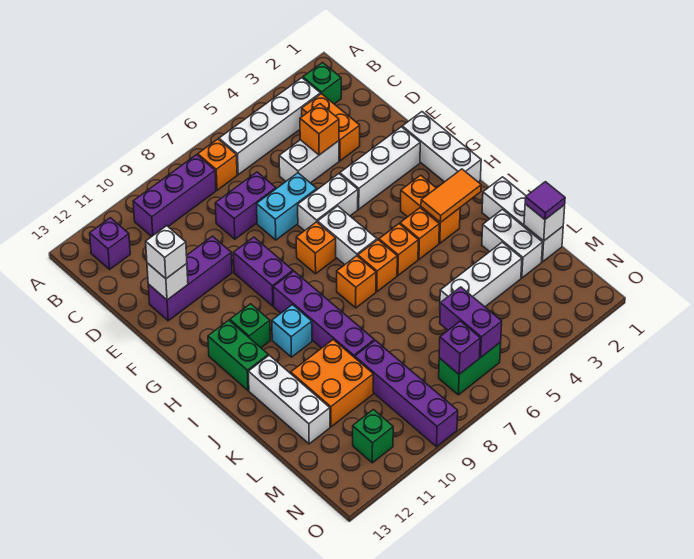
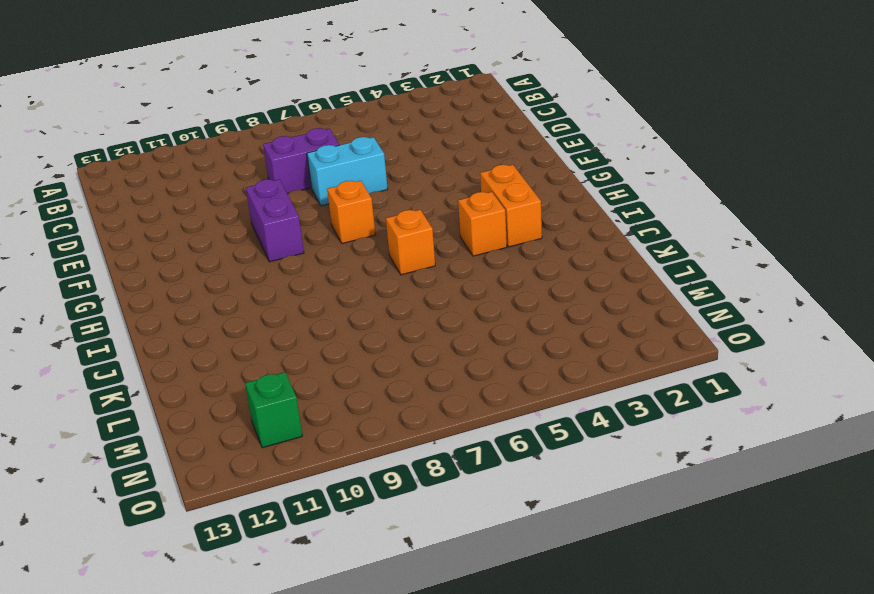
none -> green brick B2 level 1
none -> white brick B3:B6 level 1
none -> orange brick B7 level 1
none -> purple brick B8:B10 level 1

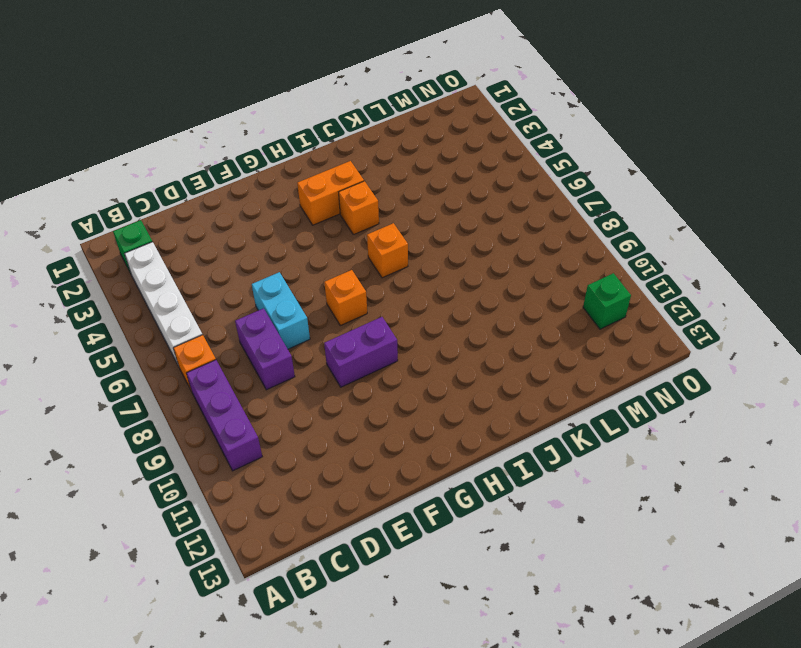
none -> purple brick B12 level 1
none -> orange brick C3:D3 level 1
none -> white brick D4:D5 level 1
none -> purple brick E10:E12 level 1

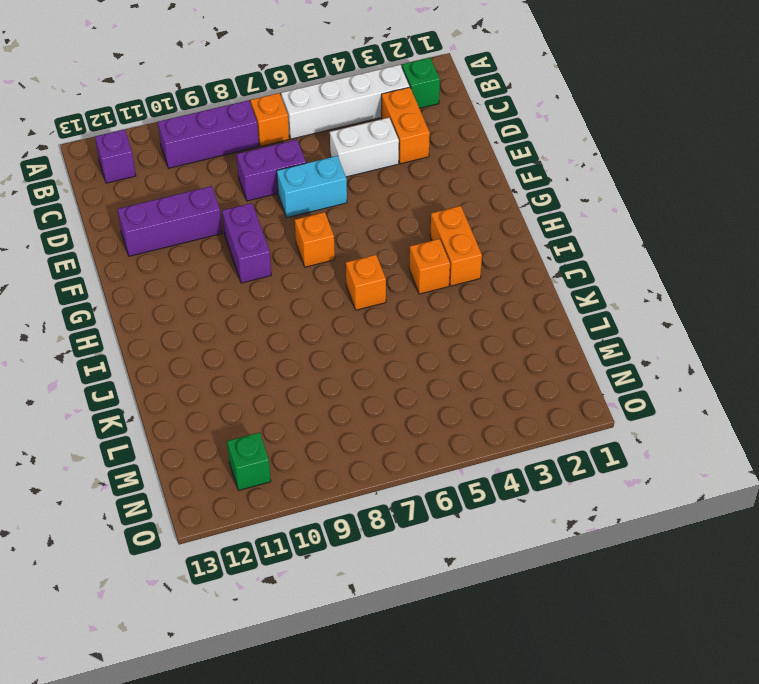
none -> white brick F1:H1 level 1
none -> white brick F2:F4 level 1
none -> white brick F5:F6 level 1
none -> white brick G6:H6 level 1

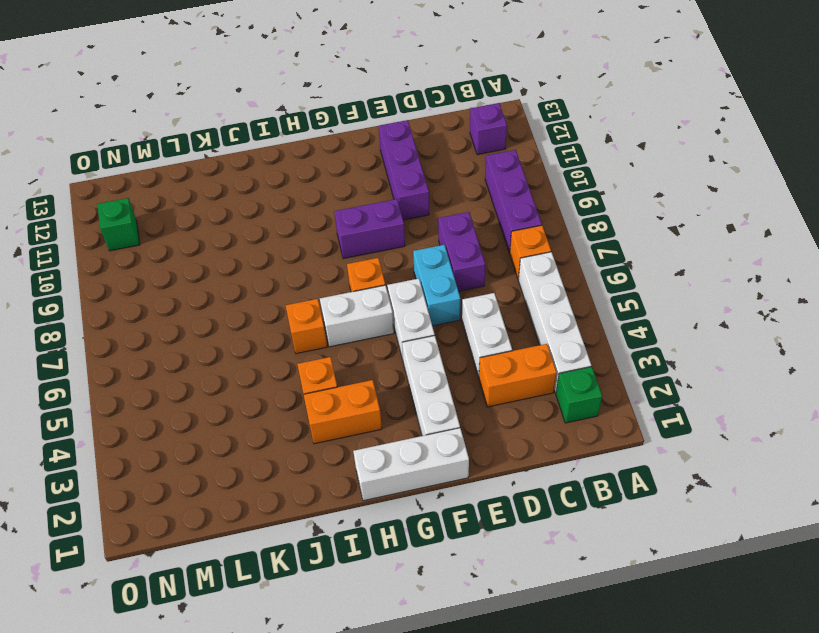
none -> purple brick H9:K9 level 1
none -> green brick H11 level 1
none -> green brick H12:I12 level 1
none -> orange brick I5 level 1

